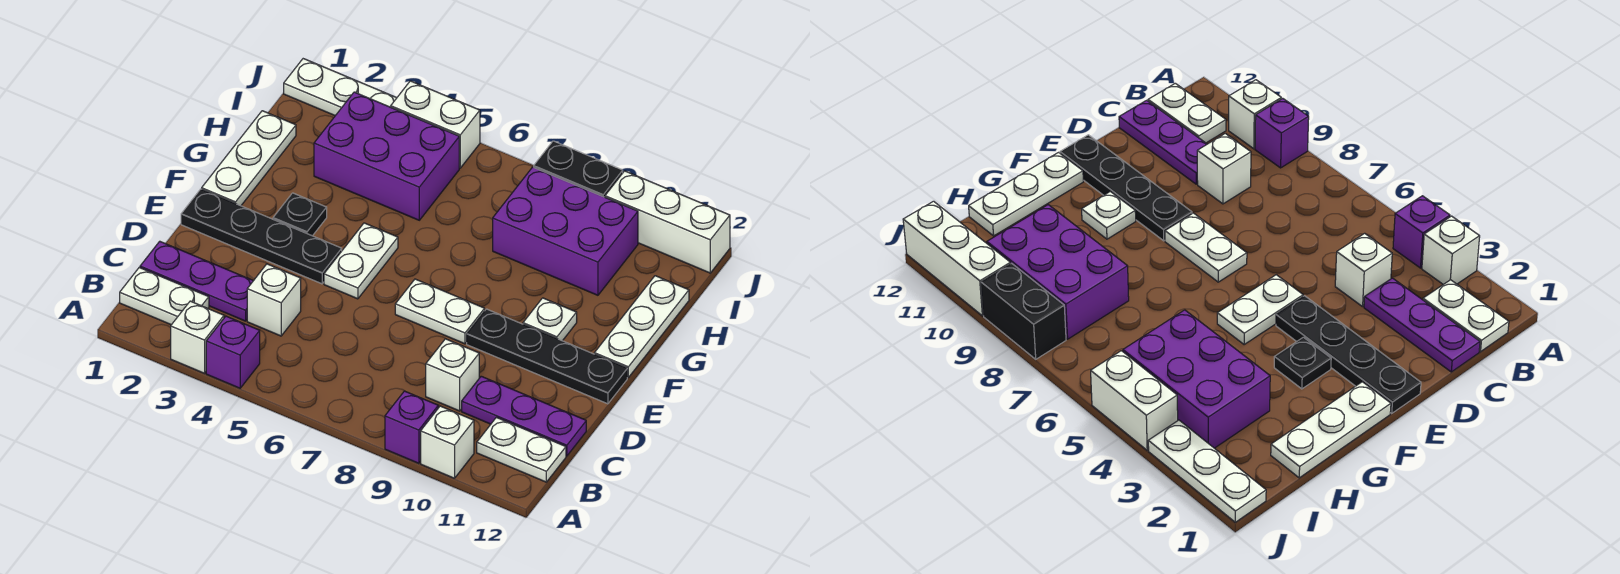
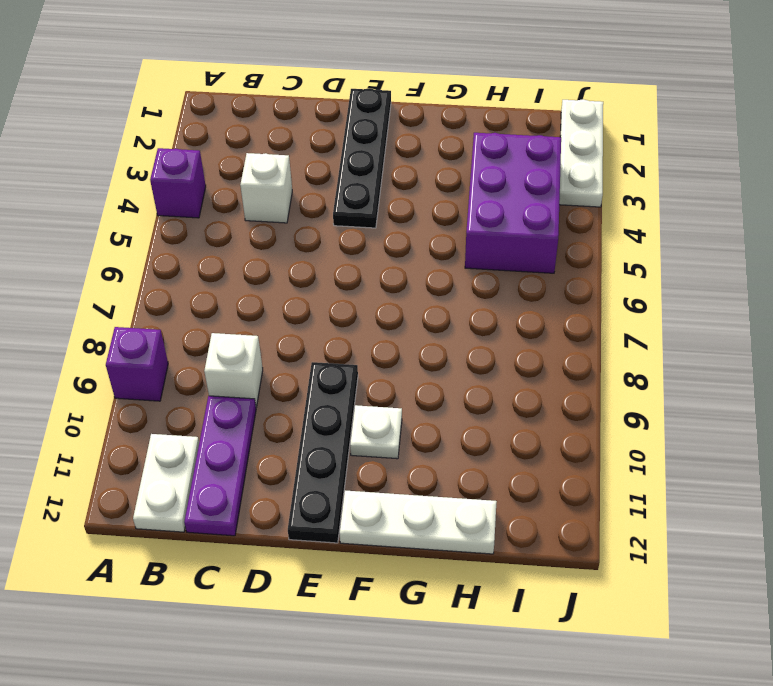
none -> white brick A3 level 1
none -> white brick A10 level 1
none -> white plate B1:B2 level 1

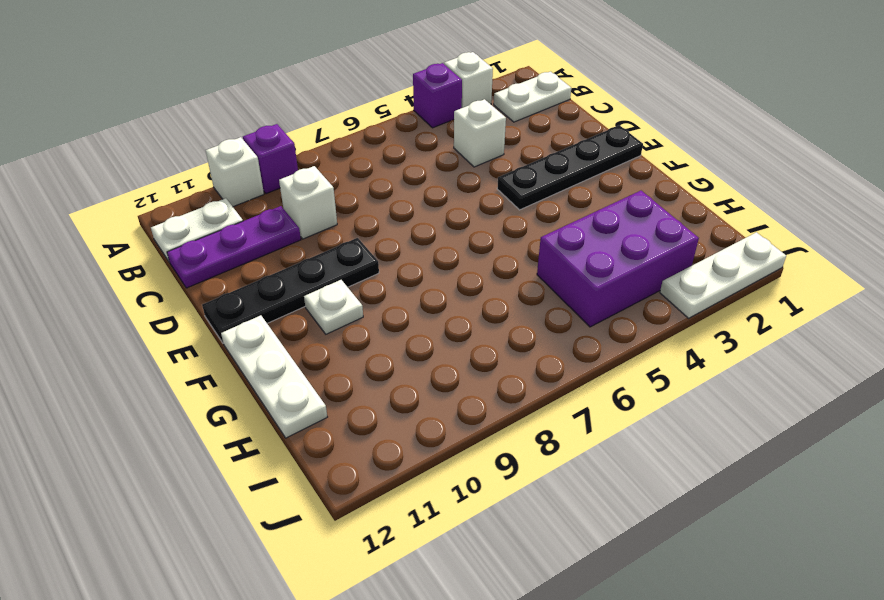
none -> purple plate C1:C3 level 1
none -> white plate E5:F5 level 1
none -> white plate E7:E8 level 1

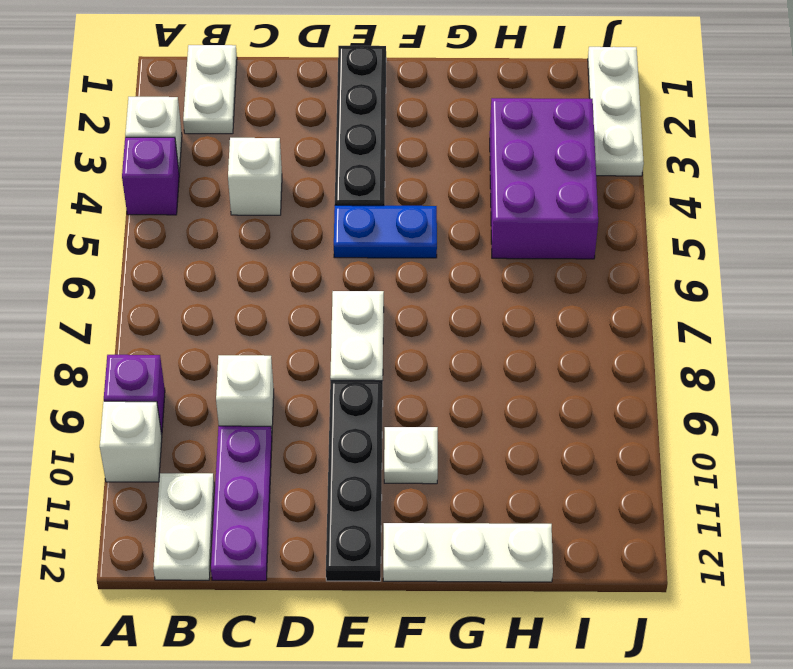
blue plate E5:F5 level 1 -> white plate E5:F5 level 1
none -> purple plate C1:C3 level 1
none -> white plate F1:H1 level 1
none -> black plate F3 level 1

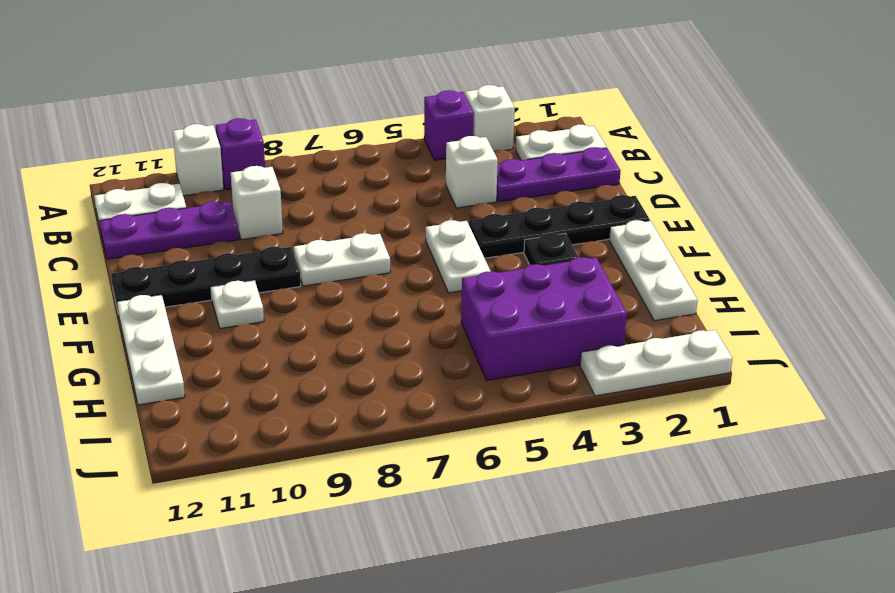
none -> purple brick H8:I10 level 1
none -> white brick J4:J5 level 1
none -> black brick J8:J9 level 1

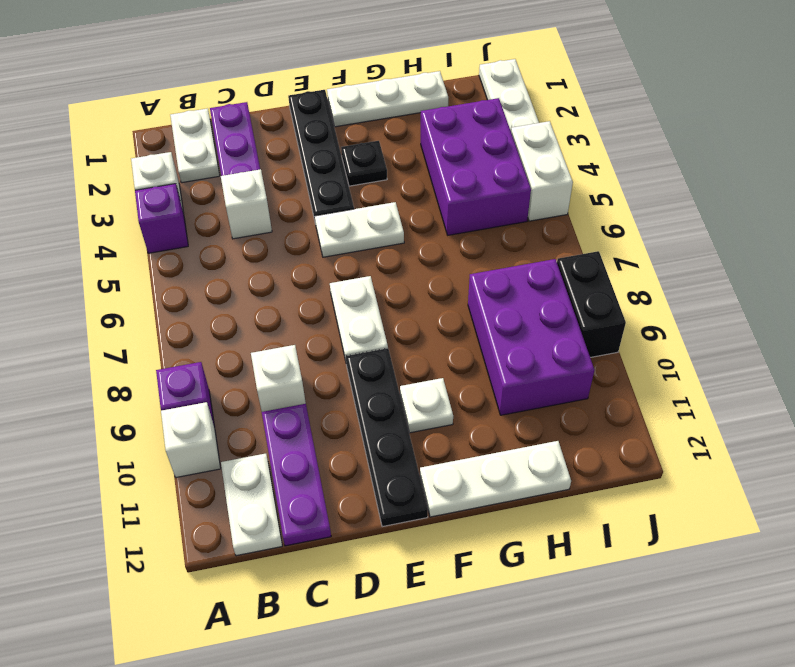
none -> white brick J10:J12 level 1

